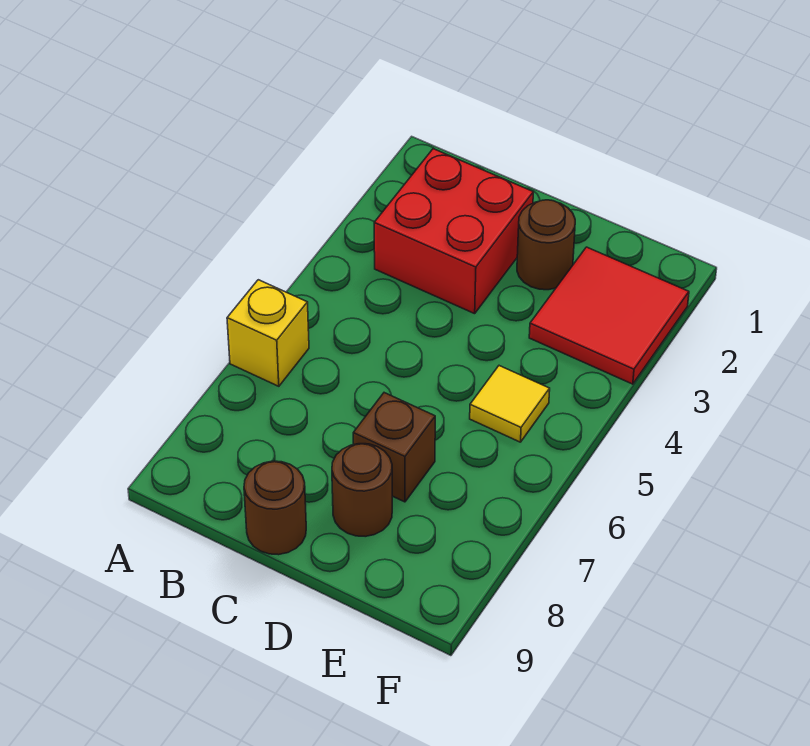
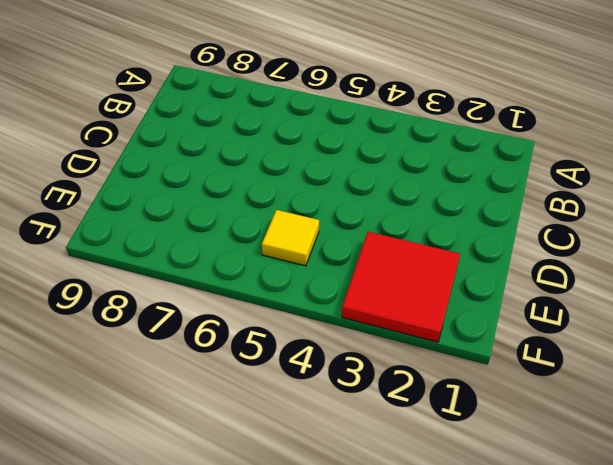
none -> yellow brick A6 level 1
none -> red brick B2:C3 level 1

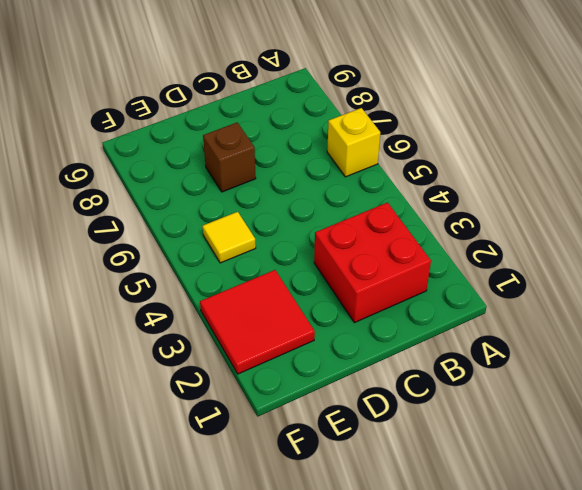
none -> brown round brick C9 level 1
none -> brown round brick D2 level 1

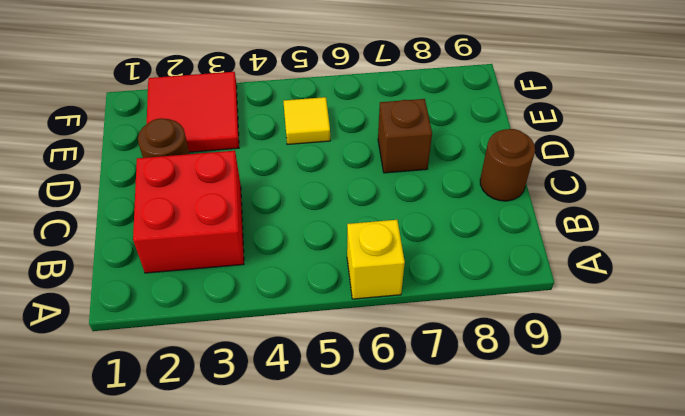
none -> brown round brick D8 level 1

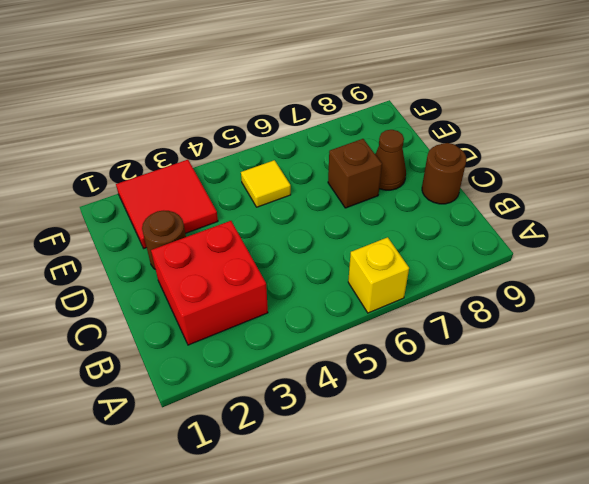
brown cone D8 level 1 -> brown round brick D8 level 1

